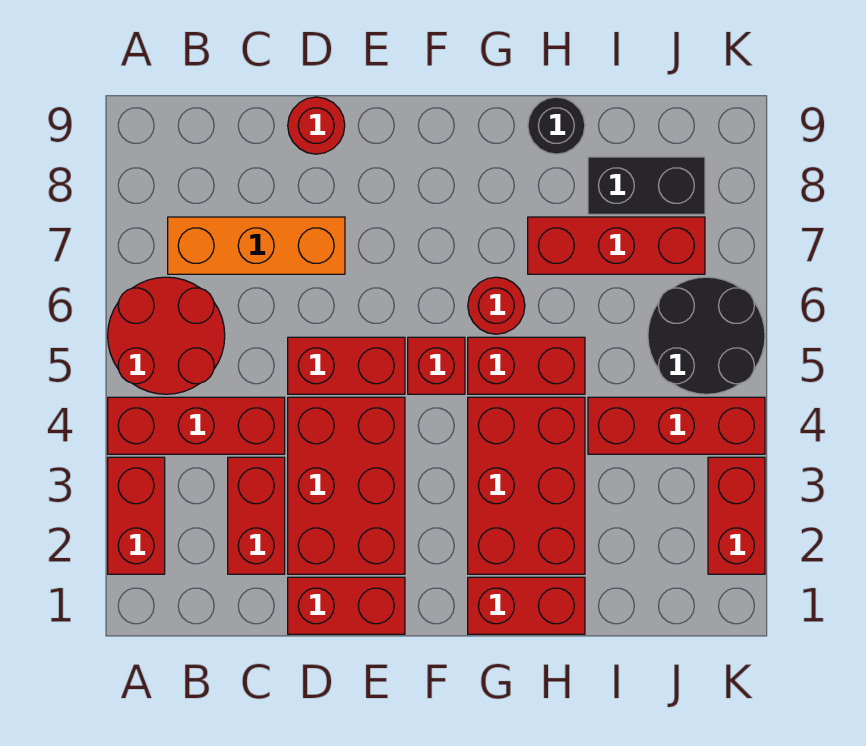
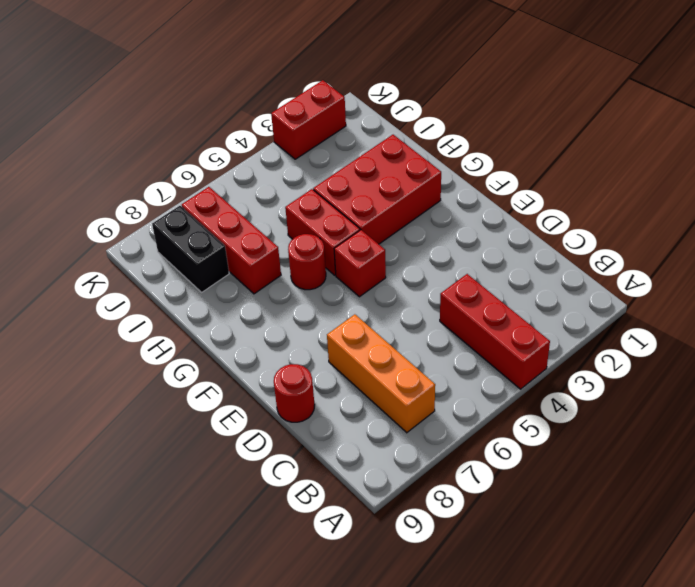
none -> red brick A2:A3 level 1
none -> red round brick A5:B6 level 1
none -> red brick C2:C3 level 1

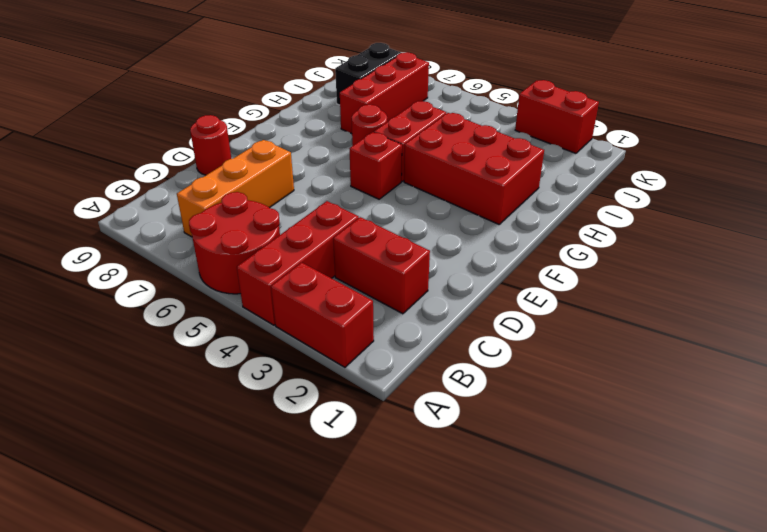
none -> red brick D1:E1 level 1
none -> red brick D2:E4 level 1
none -> red brick D5:E5 level 1

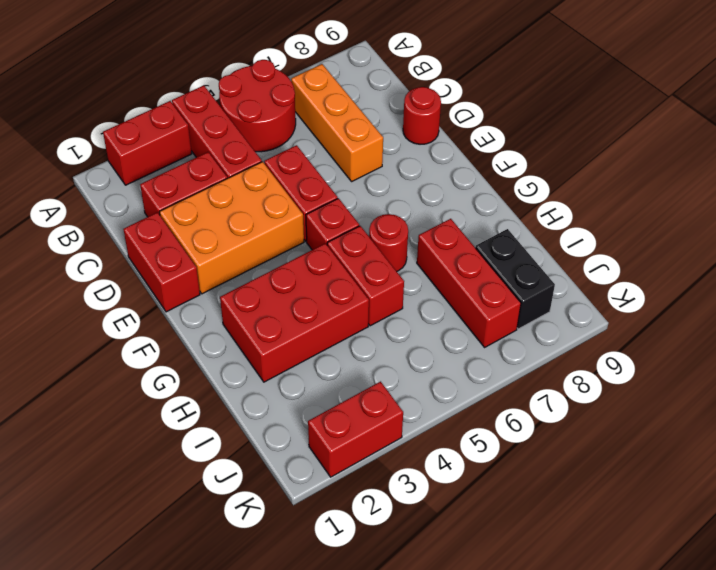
orange brick D2:E4 level 1 -> red brick D2:E4 level 1
none -> red brick G1:H1 level 1
none -> black round brick H9 level 1
none -> red brick I4:K4 level 1

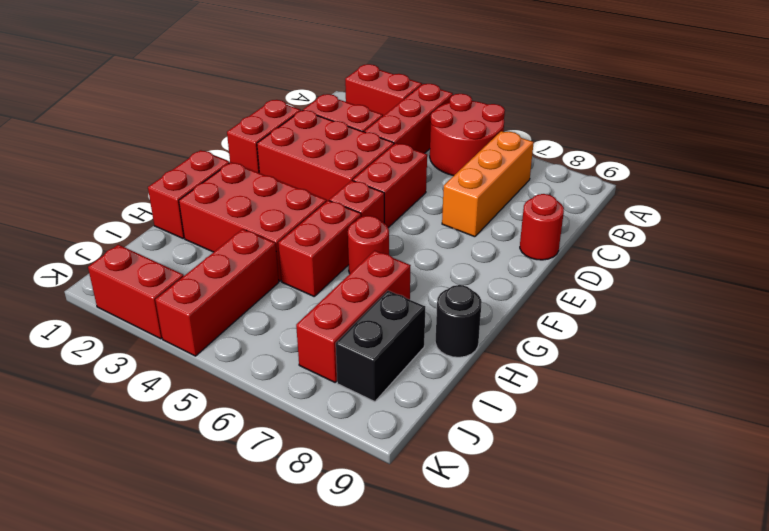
none -> black round brick J5:K6 level 1

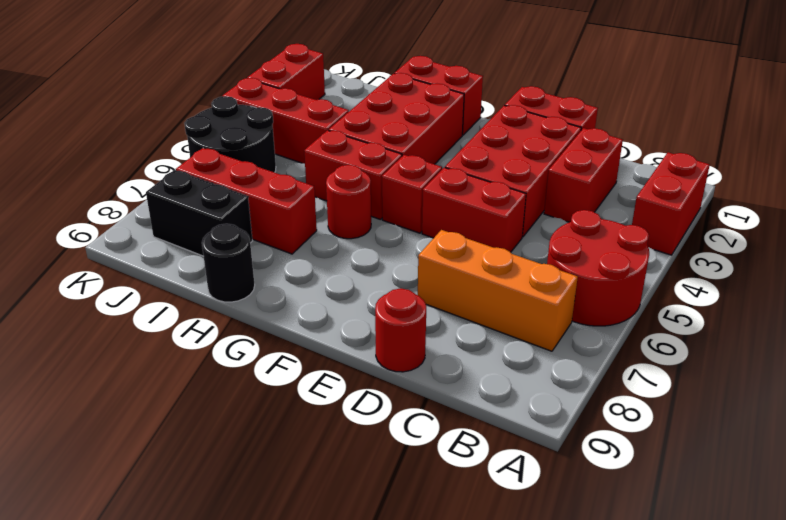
none -> red brick A4:C4 level 1

